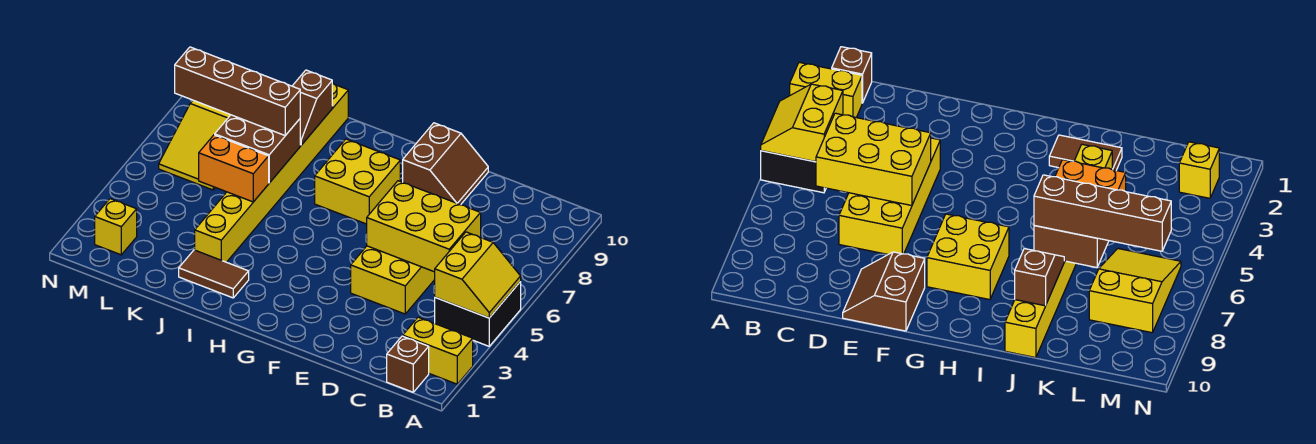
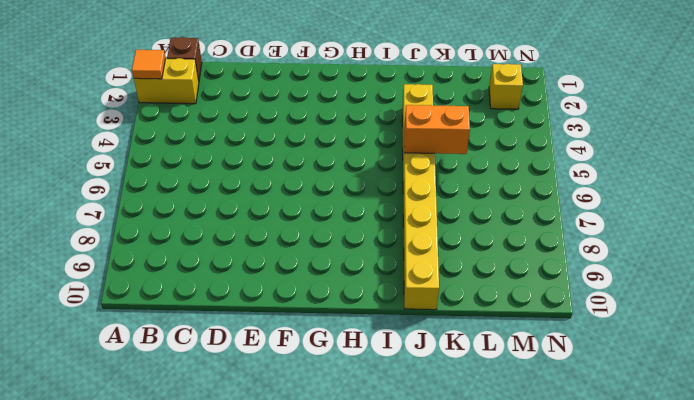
orange tile A2 level 2 -> none
none -> black brick A4:B5 level 1
none -> yellow brick D4:E7 level 1
none -> brown slope E9:F10 level 1 top F

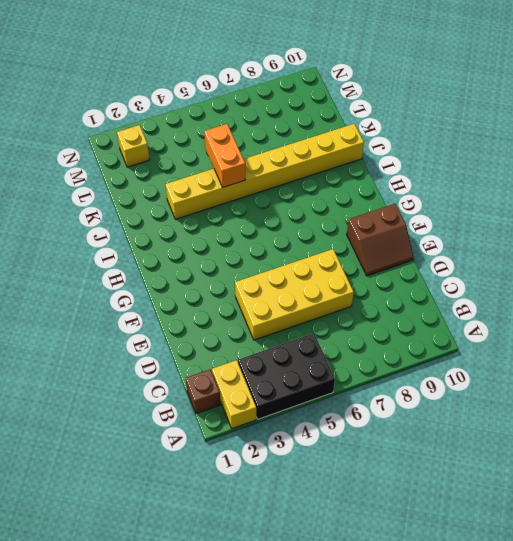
black brick A3:B5 level 1 -> black brick A4:B5 level 1
none -> yellow brick G7:H8 level 1
none -> brown tile I2:J2 level 1
none -> yellow slope L6:M8 level 1 top 8

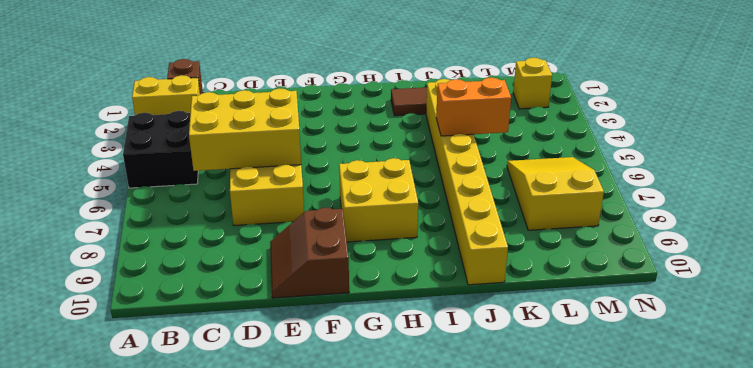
none -> yellow slope A4:B5 level 2 top B
none -> brown brick J6:K7 level 2
none -> brown slope J8:J9 level 2 top 9

